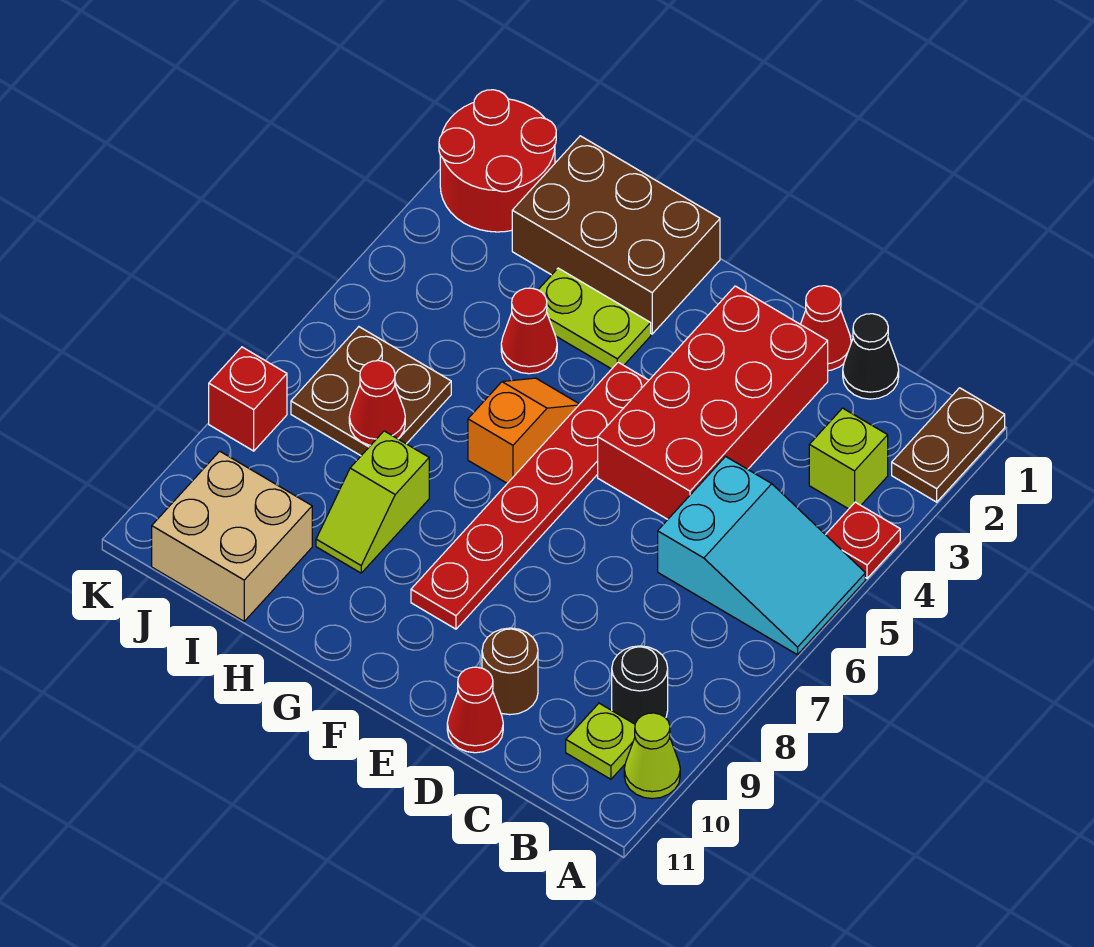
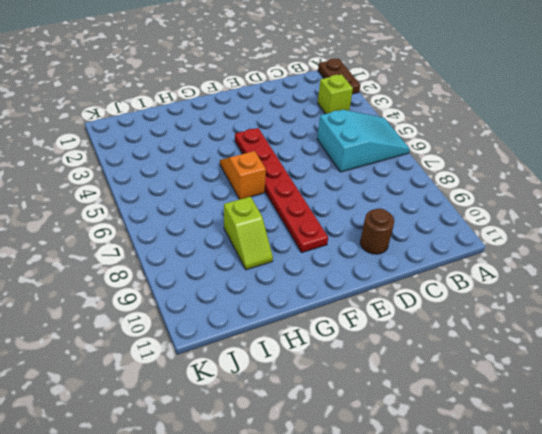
none -> red plate A4 level 1
none -> lime cone A10 level 1
none -> black round brick B9 level 1

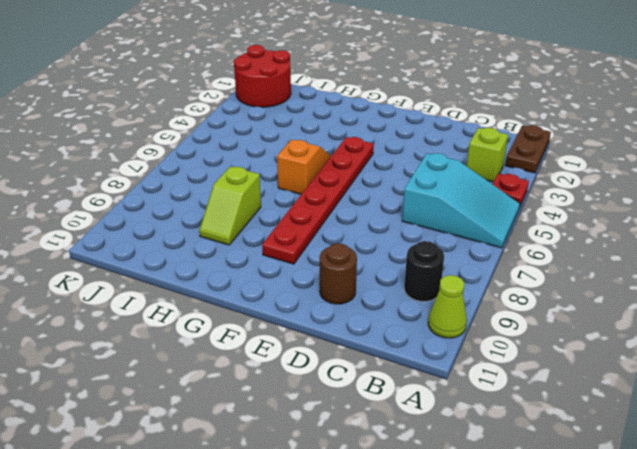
none -> lime plate B10 level 1
none -> black cone C1 level 1
none -> red cone D1 level 1

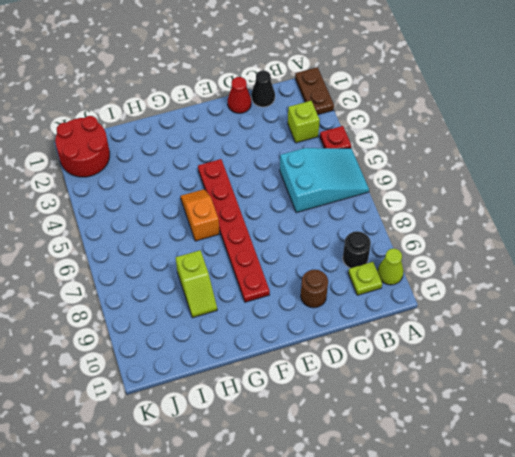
none -> red brick D2:E5 level 1
none -> red cone D11 level 1
none -> brown brick G1:I2 level 1

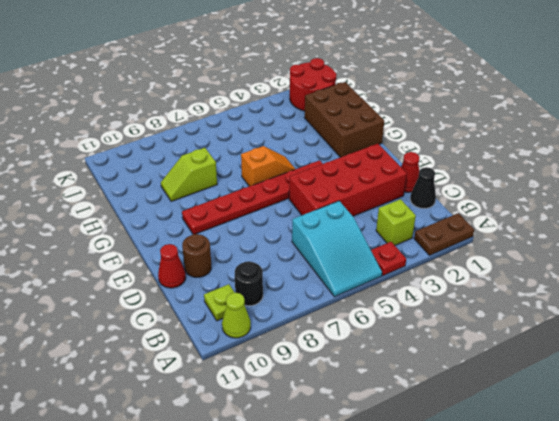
none -> lime plate G3:H3 level 1
none -> red cone H4 level 1
none -> brown plate I6:J7 level 1

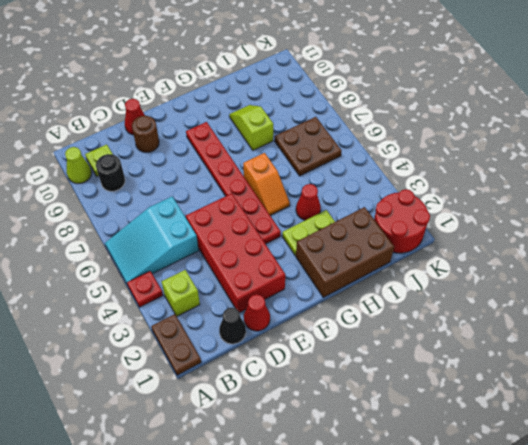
none -> tan brick I10:J11 level 1
none -> red brick K8 level 1
none -> red cone I7 level 2

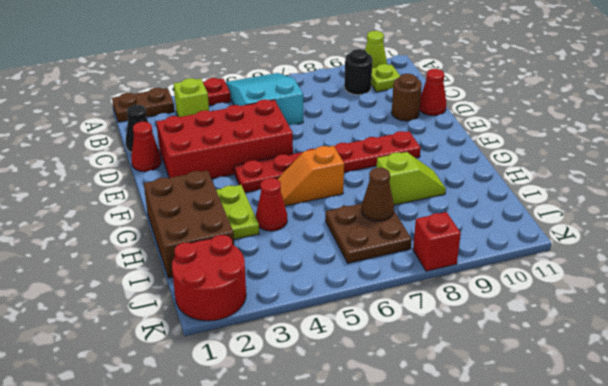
brown cone I7 level 2 -> red cone I7 level 2
none -> tan brick I10:J11 level 1

